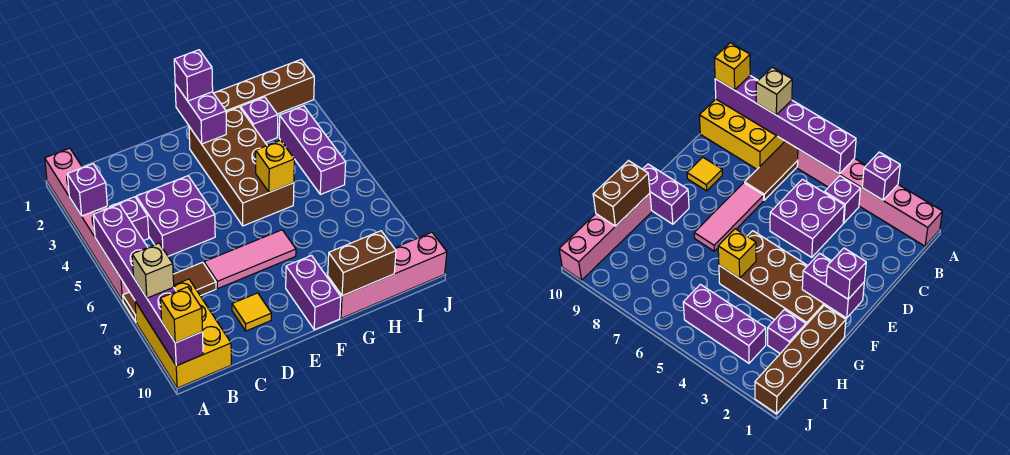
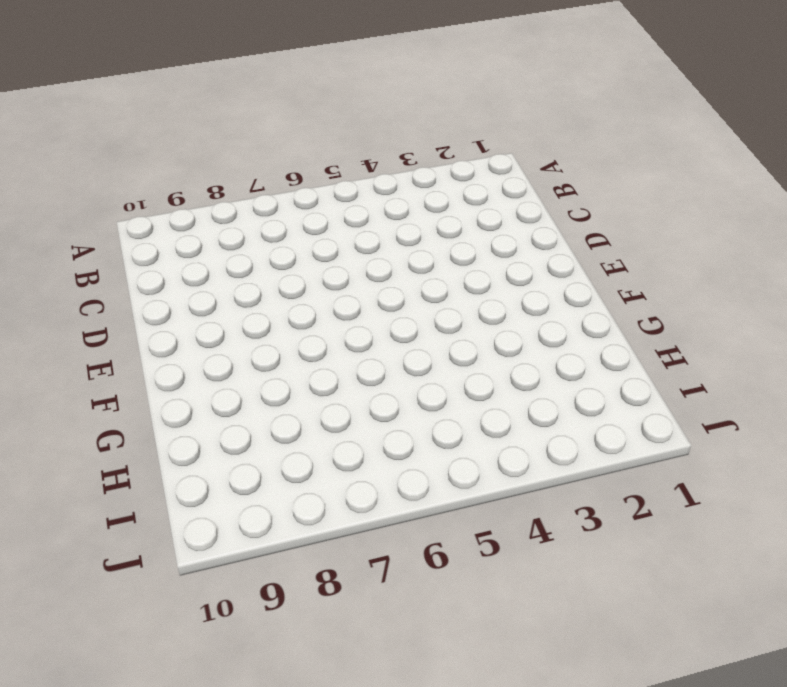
none -> pink brick A1:A6 level 1
none -> brown tile A7:C7 level 1
none -> yellow brick A8:B10 level 1

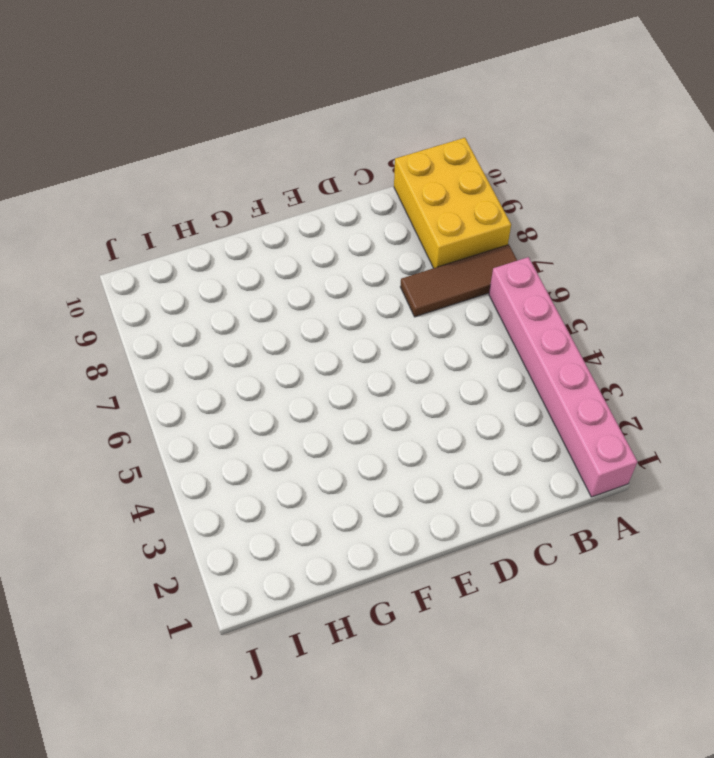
none -> purple brick B4 level 1
none -> purple brick C4:D5 level 1
none -> pink tile D7:F7 level 1

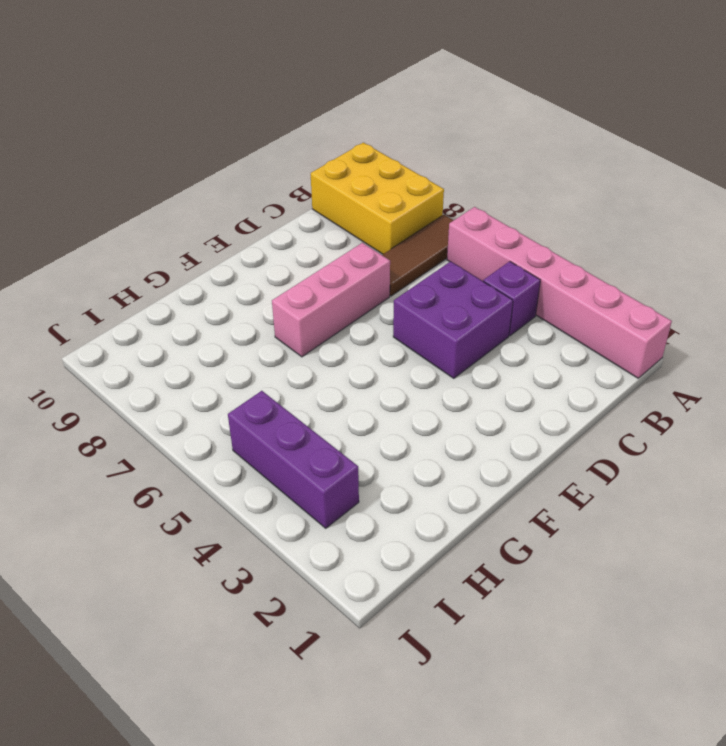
pink brick D7:F7 level 1 -> pink tile D7:F7 level 1
none -> yellow tile D9 level 1
none -> brown brick F2:G5 level 1
none -> purple brick F9:F10 level 1

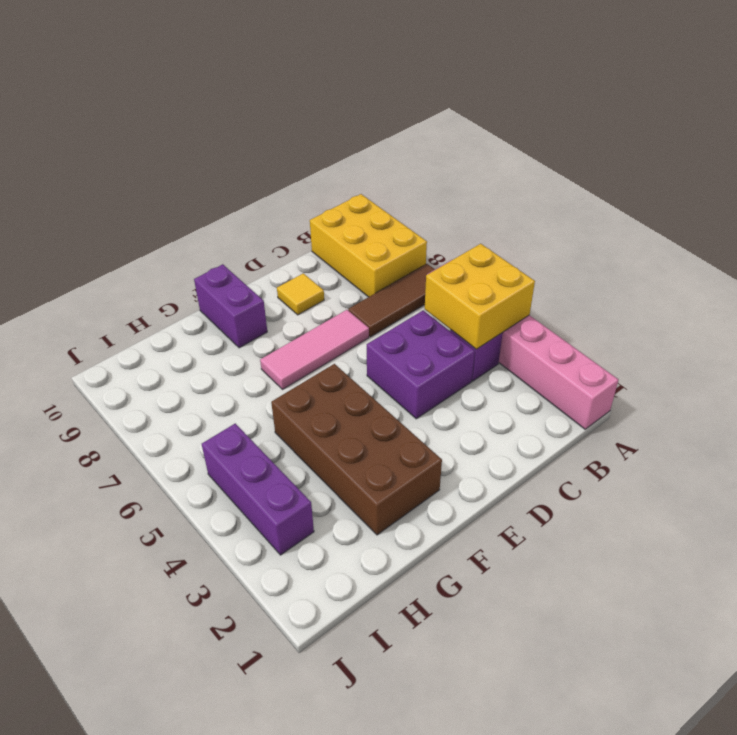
yellow brick A4:B5 level 2 -> purple brick A5:A10 level 2
none -> brown brick G1:J1 level 1
none -> pink brick G10:J10 level 1
none -> purple brick H2 level 1

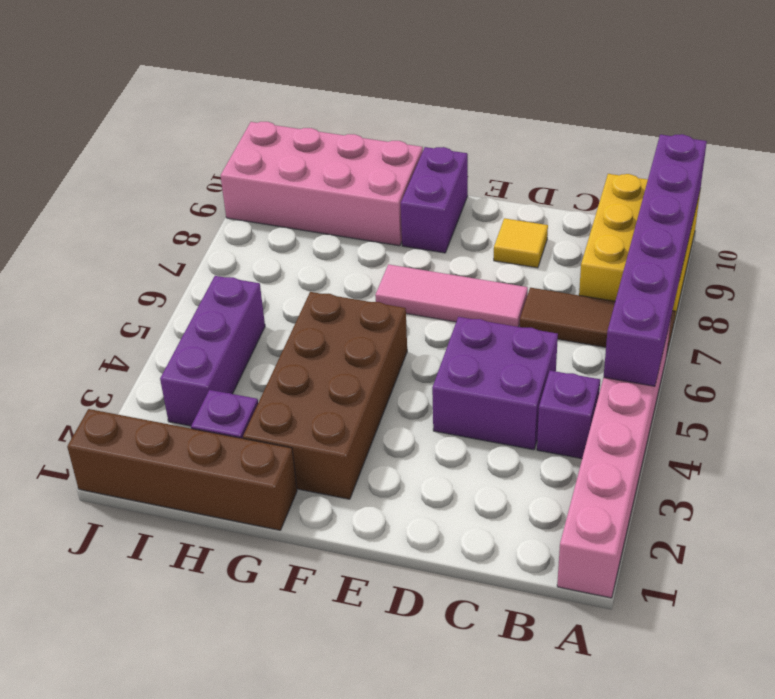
pink brick G9:J10 level 1 -> pink brick G10:J10 level 1
none -> purple brick A3 level 2
none -> purple brick F1:F2 level 2
none -> yellow brick G5 level 2

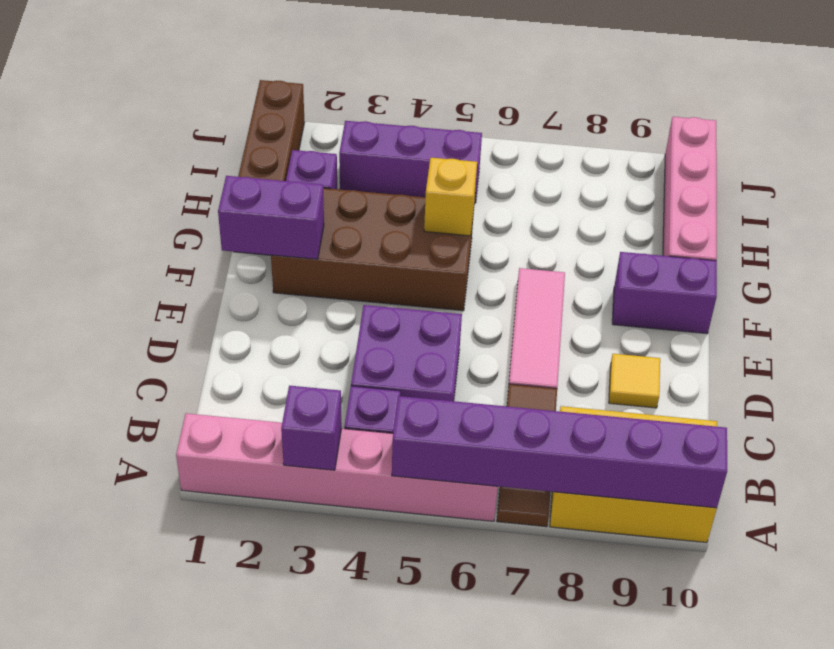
none -> brown brick G10:H10 level 2
none -> tan brick A8 level 3
none -> yellow brick A10 level 3

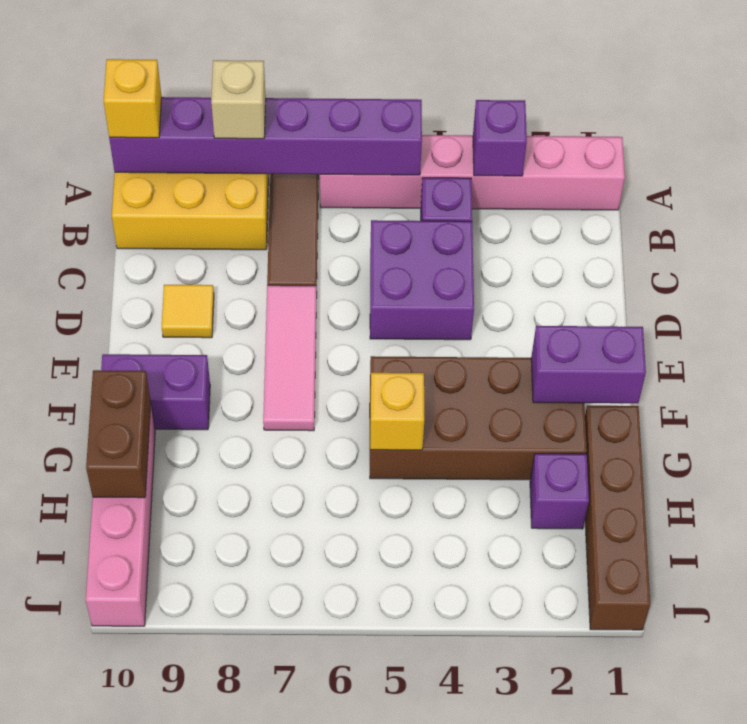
none -> purple brick I3:I5 level 1
none -> purple brick F1 level 3

